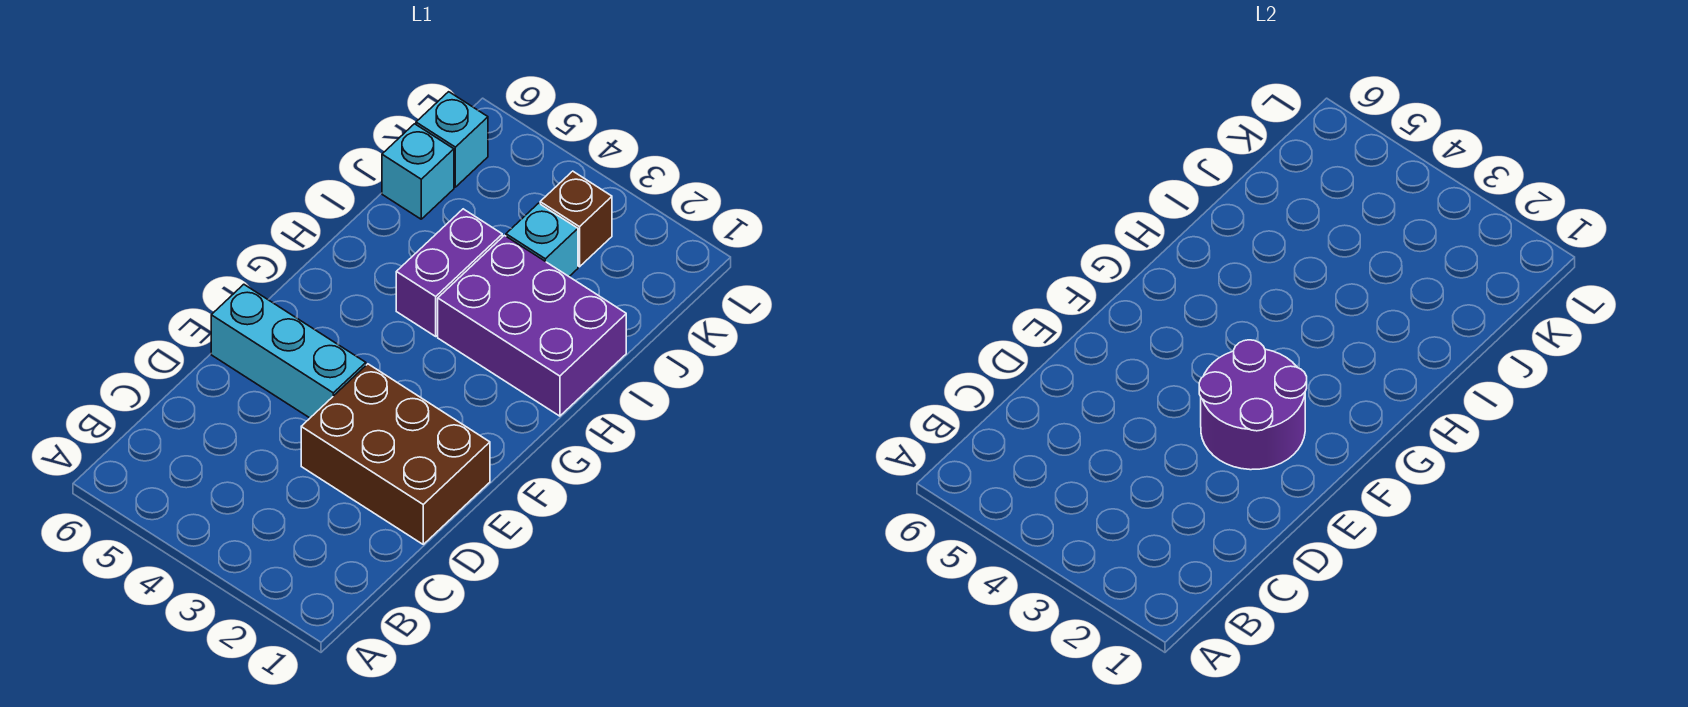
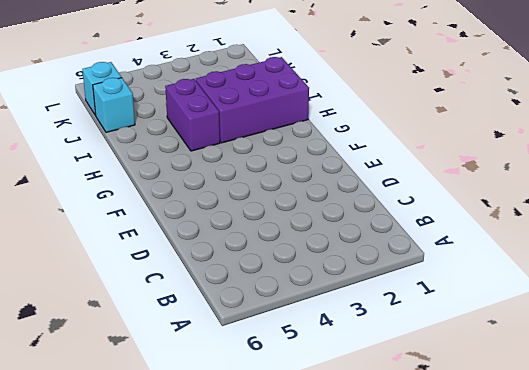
none -> brown brick D1:E3 level 1
none -> cyan brick E4:E6 level 1

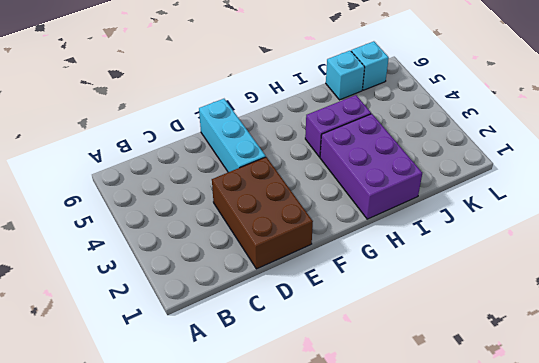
none -> cyan brick J3 level 1
none -> brown brick K3 level 1

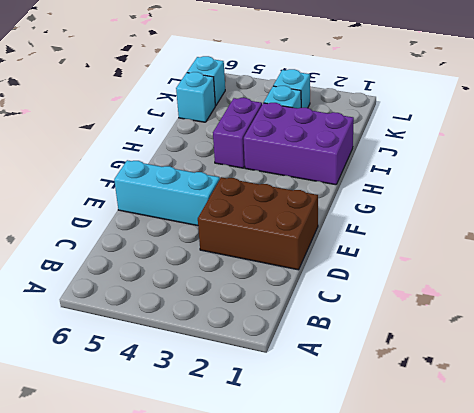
cyan brick K3 level 1 -> brown brick K3 level 1
none -> purple round brick E2:F3 level 2

